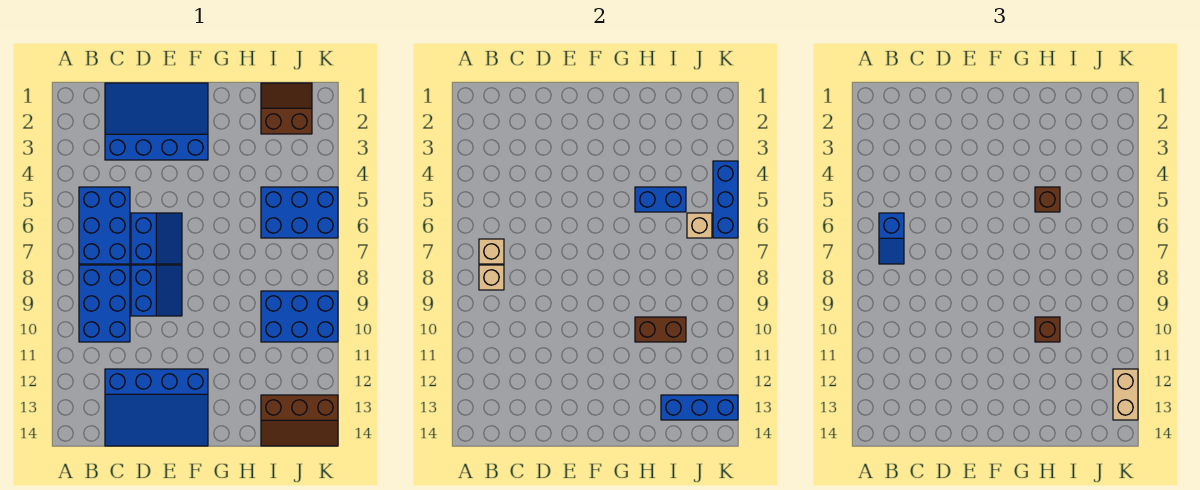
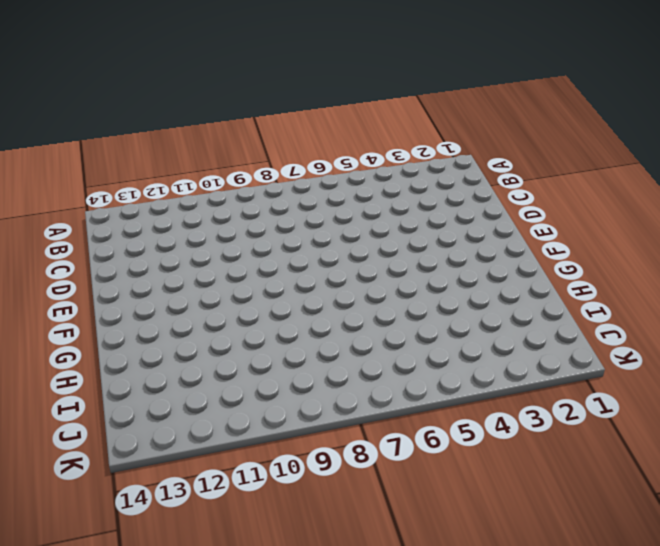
none -> blue brick B5:C7 level 1
none -> blue brick B8:C10 level 1
none -> blue slope C1:F3 level 1 top 3

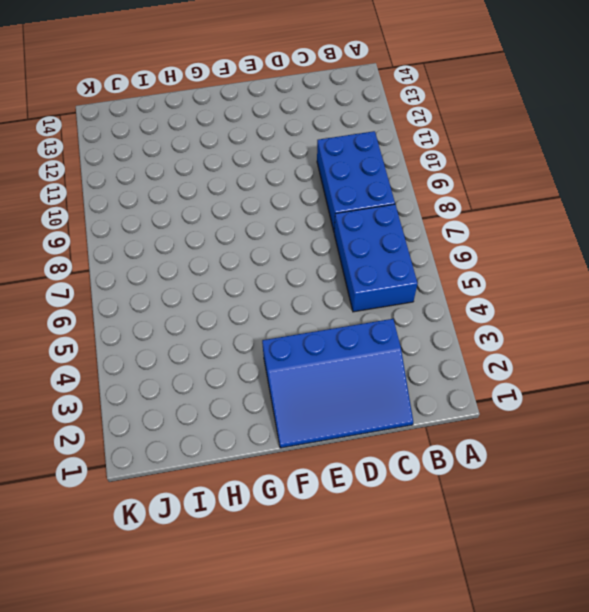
none -> blue slope C12:F14 level 1 top 12
none -> blue slope D6:E7 level 1 top D
none -> blue slope D8:E9 level 1 top D

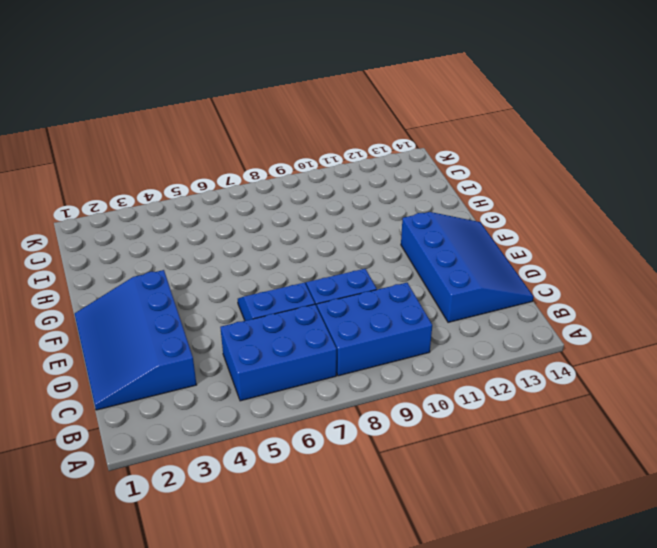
none -> brown slope I1:J2 level 1 top 2
none -> blue brick I5:K6 level 1
none -> blue brick I9:K10 level 1

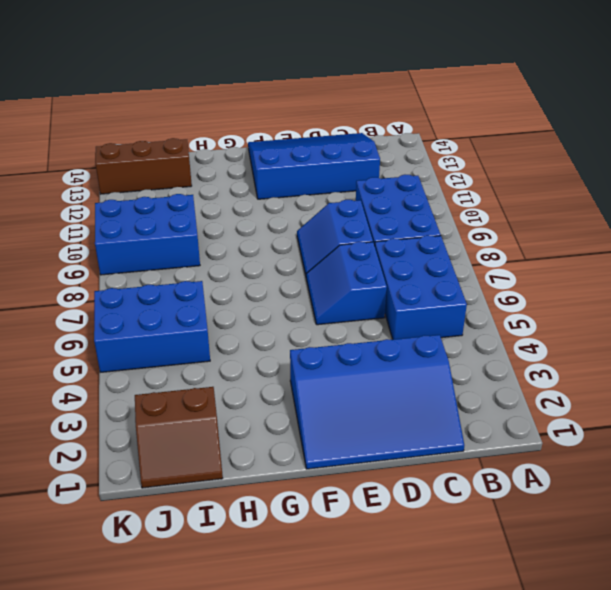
none -> tan brick B7 level 2
none -> tan brick B8 level 2
none -> blue brick H5:I5 level 2

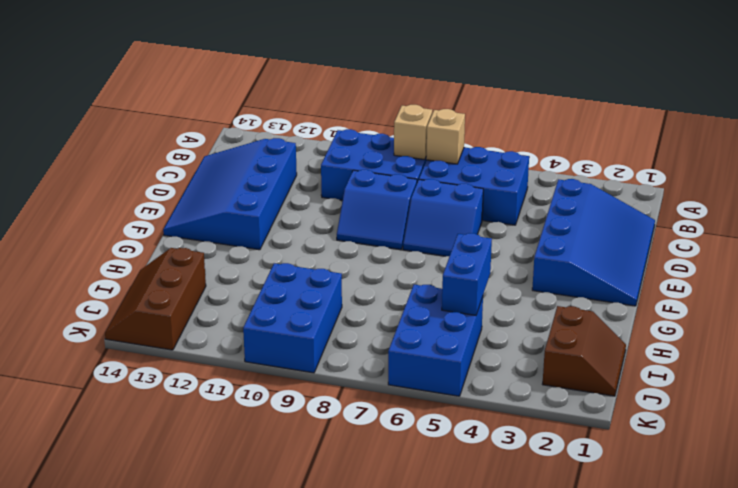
none -> brown brick H10:I10 level 2
none -> blue brick I13:K13 level 2
none -> tan brick J6 level 2

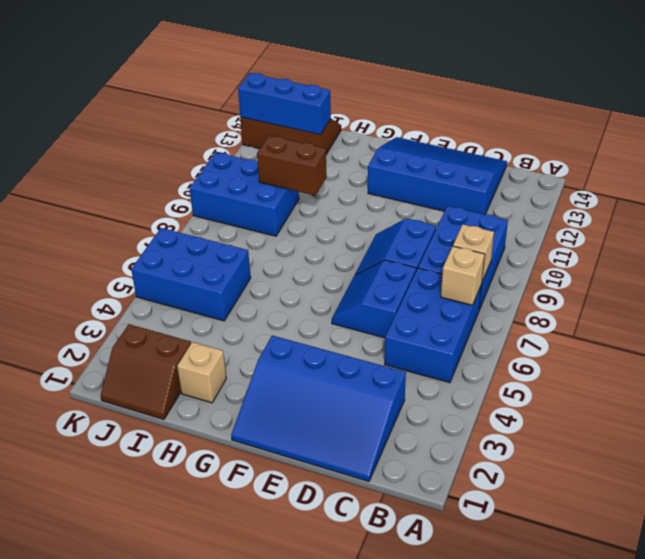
tan brick H2 level 1 -> tan brick J6 level 2
none -> blue brick H5:I5 level 2
none -> blue brick K4:K6 level 2
none -> blue slope B6:B7 level 3 top 6

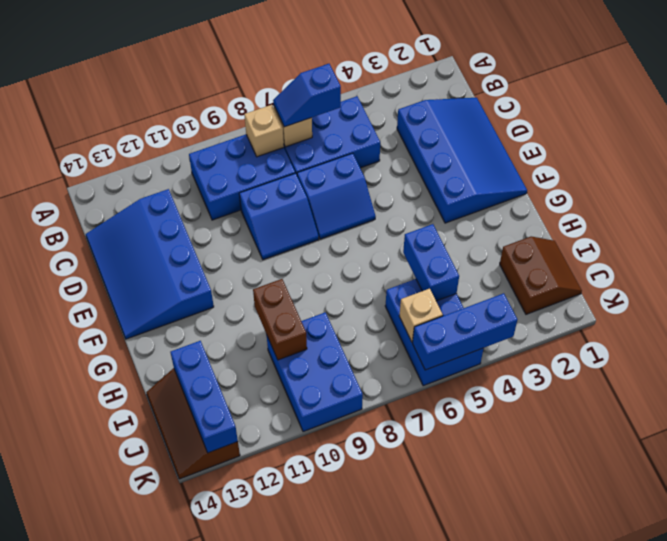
none -> brown brick H5 level 3
none -> brown brick H10 level 3
none -> tan brick K12:K13 level 3

